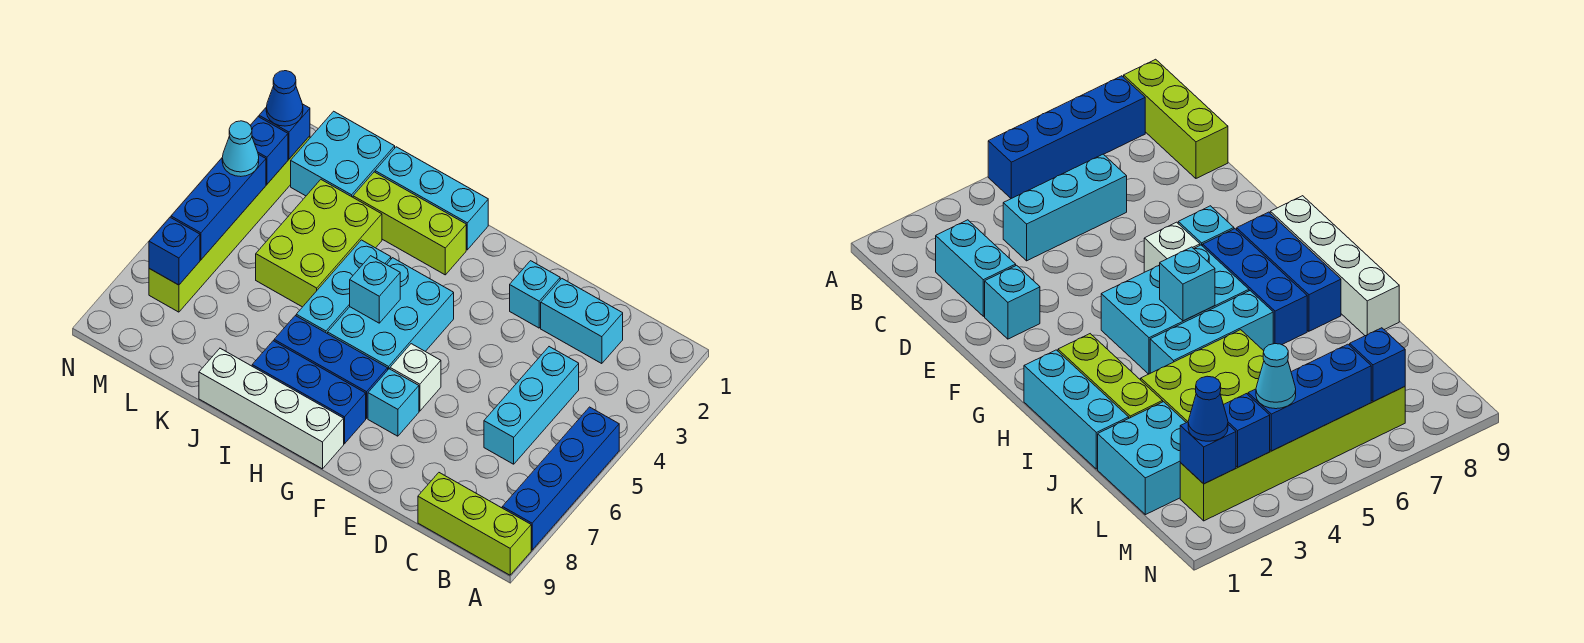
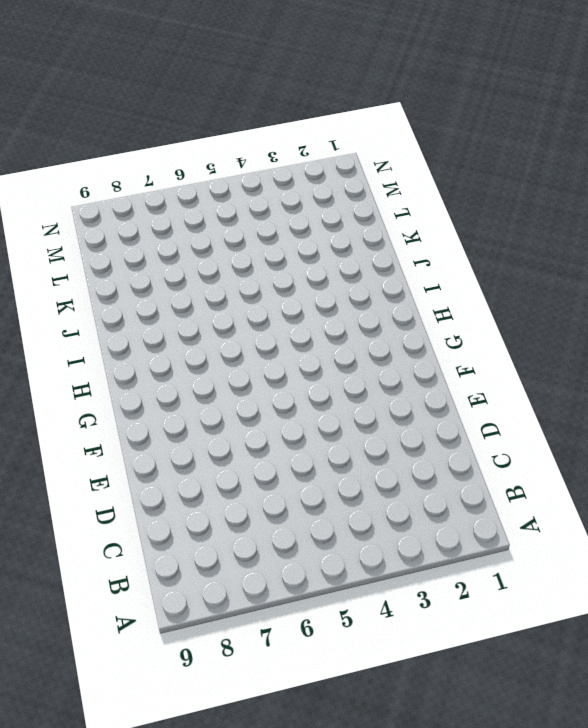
none -> blue brick A5:A8 level 1
none -> lime brick A9:C9 level 1
none -> cyan brick C2:D2 level 1

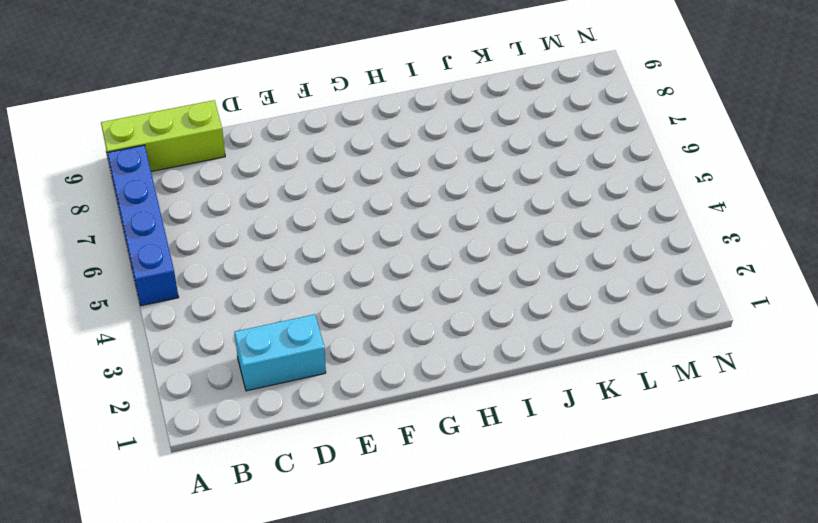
none -> cyan brick C4:C6 level 1
none -> cyan brick E2 level 1
none -> white brick F6 level 1

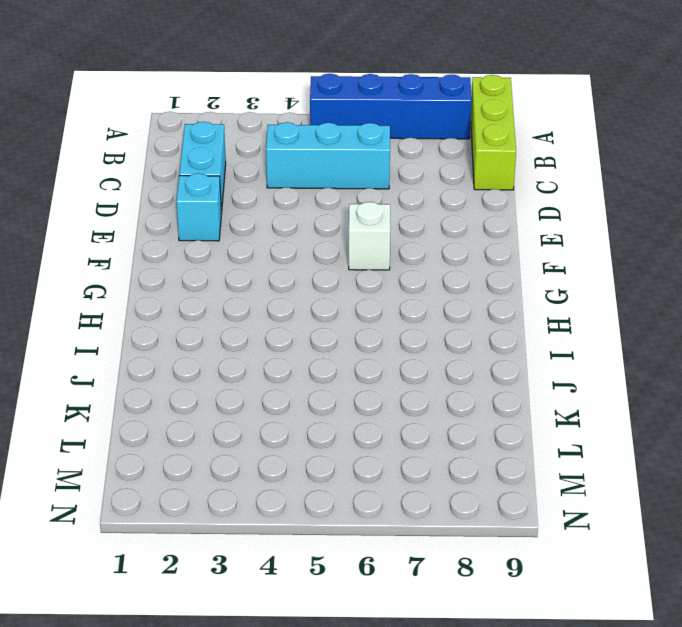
none -> cyan brick F7 level 1
none -> cyan brick G4:H6 level 1
none -> blue brick G7:I7 level 1

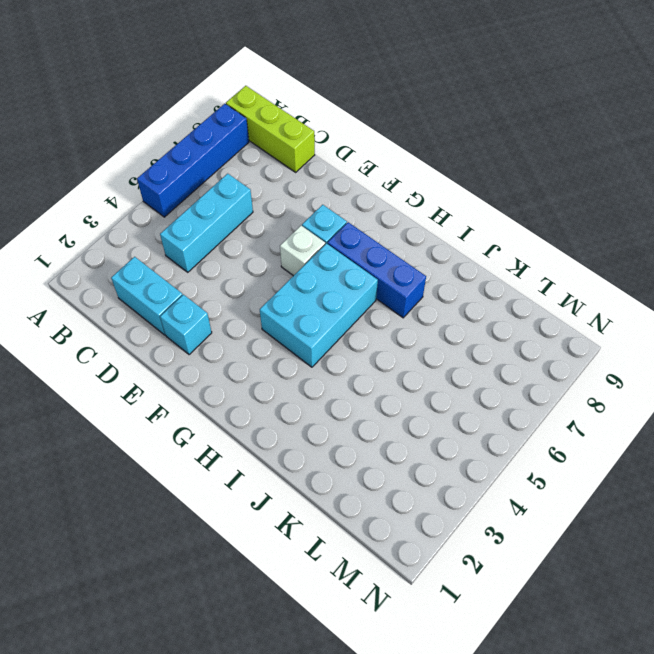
none -> blue brick G8:I8 level 1
none -> white brick G9:J9 level 1
none -> cyan brick H1:J1 level 1

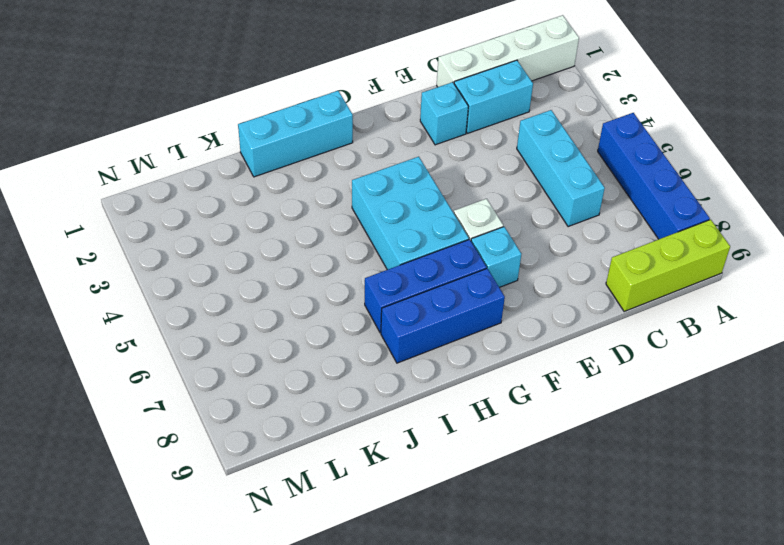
white brick A1:D1 level 1 -> white brick G9:J9 level 1
none -> lime brick H2:J2 level 1
none -> cyan brick I4:I6 level 1
none -> lime brick J3:K5 level 1

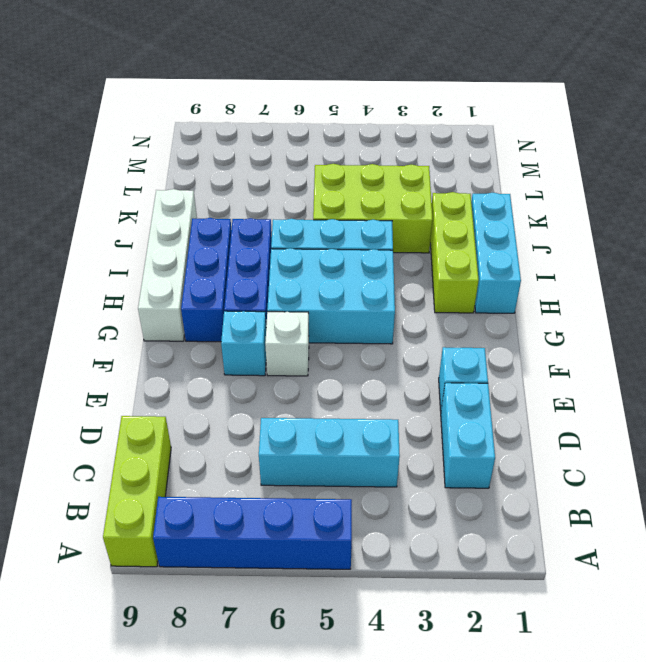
none -> cyan brick K1:L2 level 1
none -> lime brick M2:M7 level 1
none -> cyan brick H5 level 2

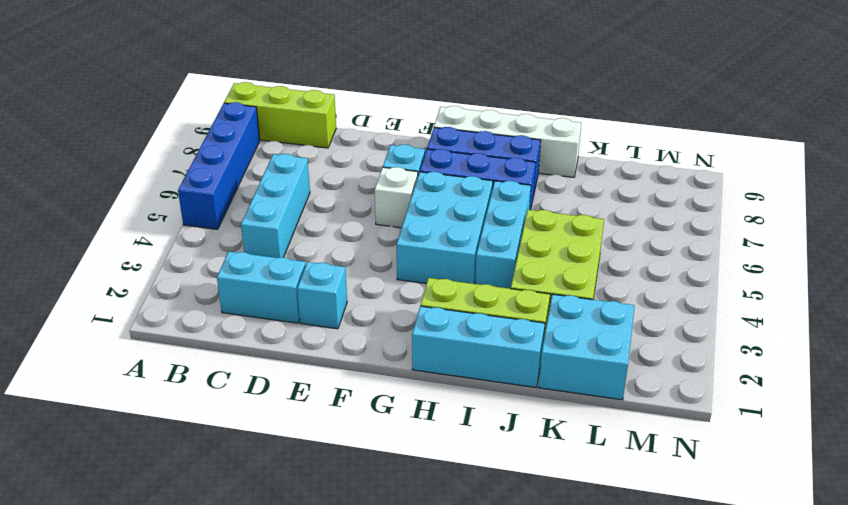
none -> lime brick M2:M7 level 1
none -> cyan brick H5 level 2
none -> blue brick M2 level 2

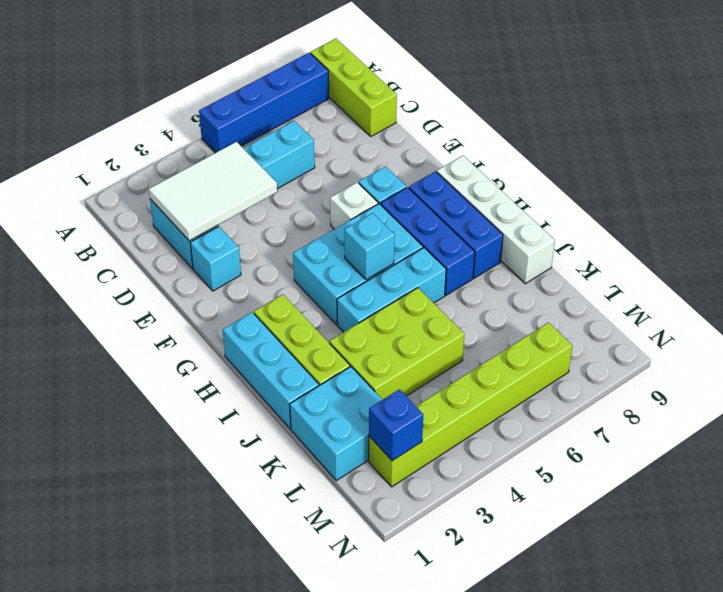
white tile C2:D4 level 2 -> none
none -> blue brick M3 level 2
none -> blue brick M4:M6 level 2
none -> blue brick M7 level 2

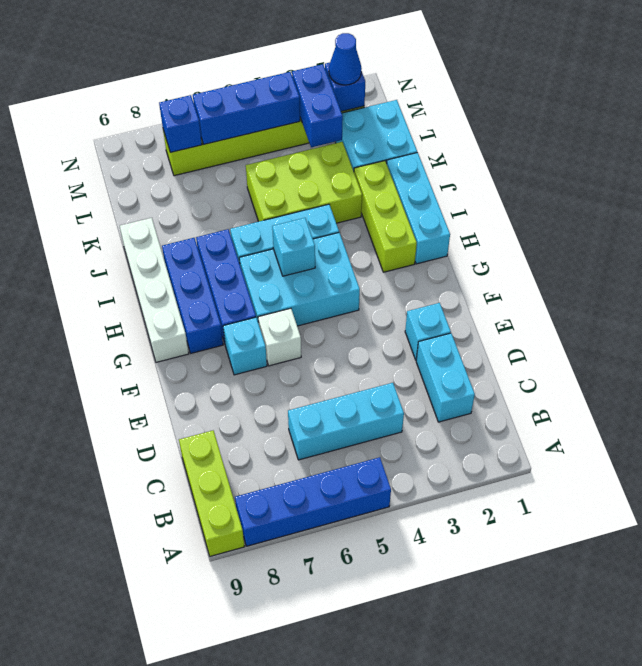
blue brick L3:M3 level 2 -> blue brick M3 level 2
none -> cyan cone M4 level 3

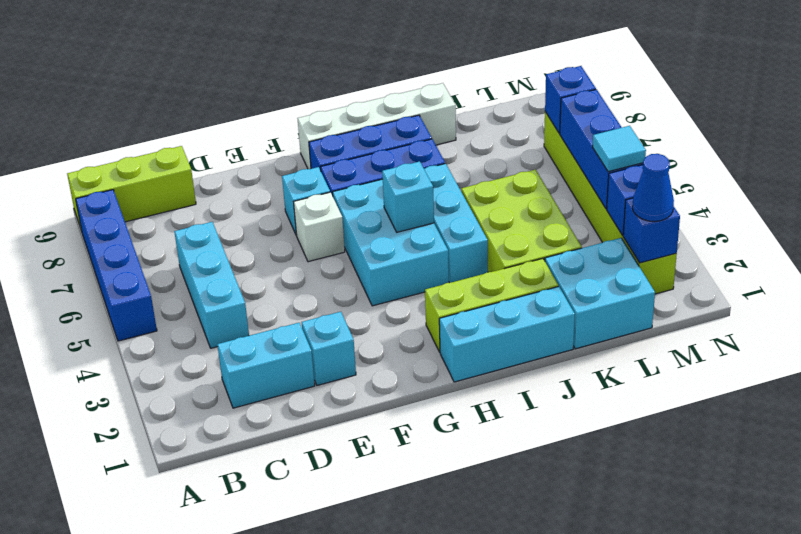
cyan tile M4 level 3 -> cyan cone M4 level 3

